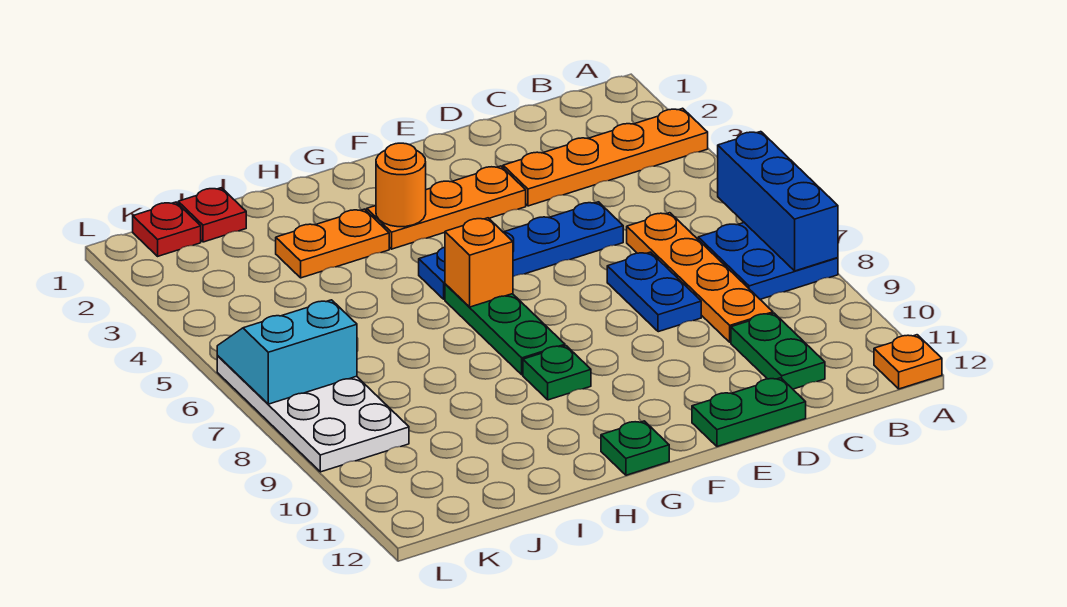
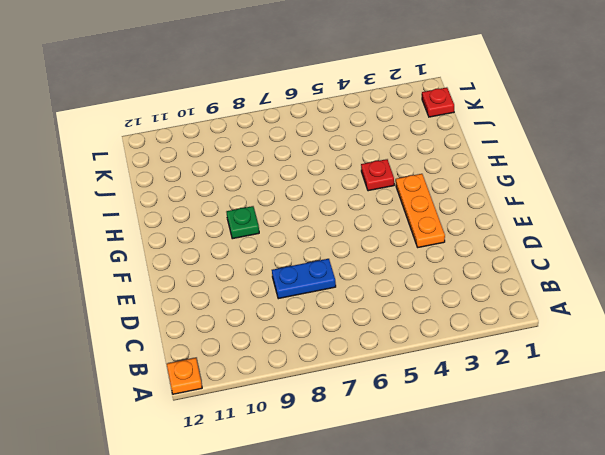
red plate H4 level 1 -> red plate J1 level 1
none -> orange plate A3:D3 level 1
none -> blue plate A7:B8 level 1
none -> orange plate C6:C9 level 1

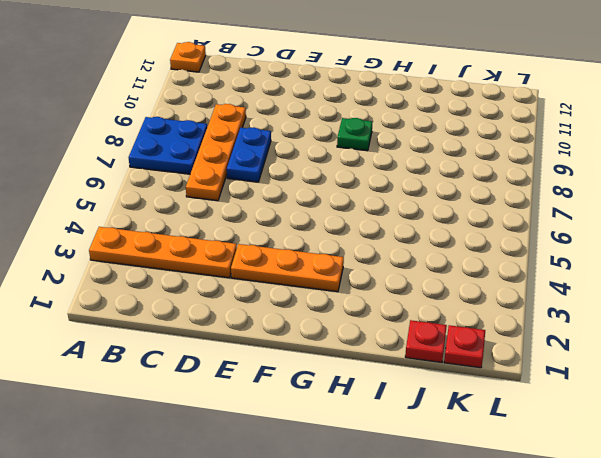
none -> green plate C10:C11 level 1
none -> blue plate D5:G5 level 1
none -> green plate D12:E12 level 1

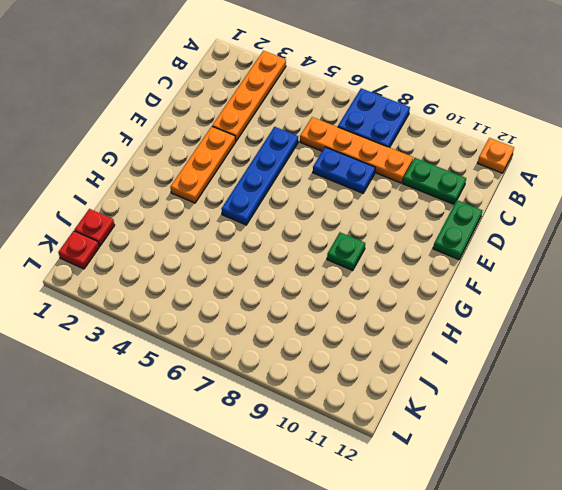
none -> green plate G6:G8 level 1
none -> green plate G12 level 1
none -> orange plate H3:I3 level 1

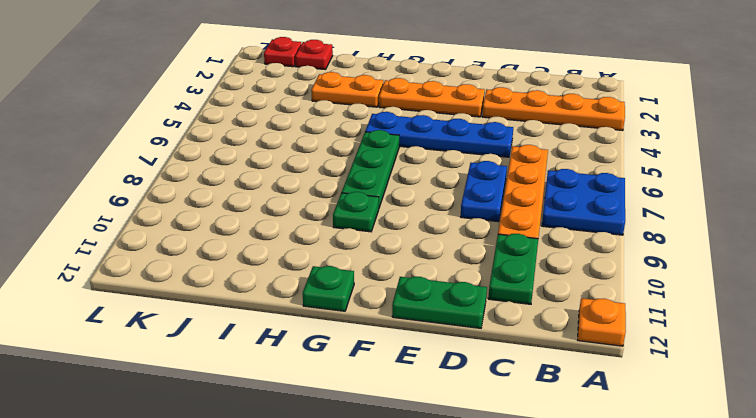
none -> white plate K6:L9 level 1
none -> blue brick A6:A8 level 2
none -> orange round brick G3 level 2

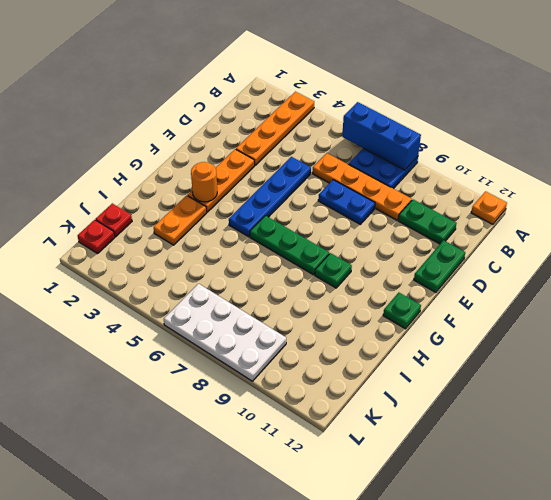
none -> orange brick G6 level 2
none -> cyan slope K6:L7 level 2 top 7

